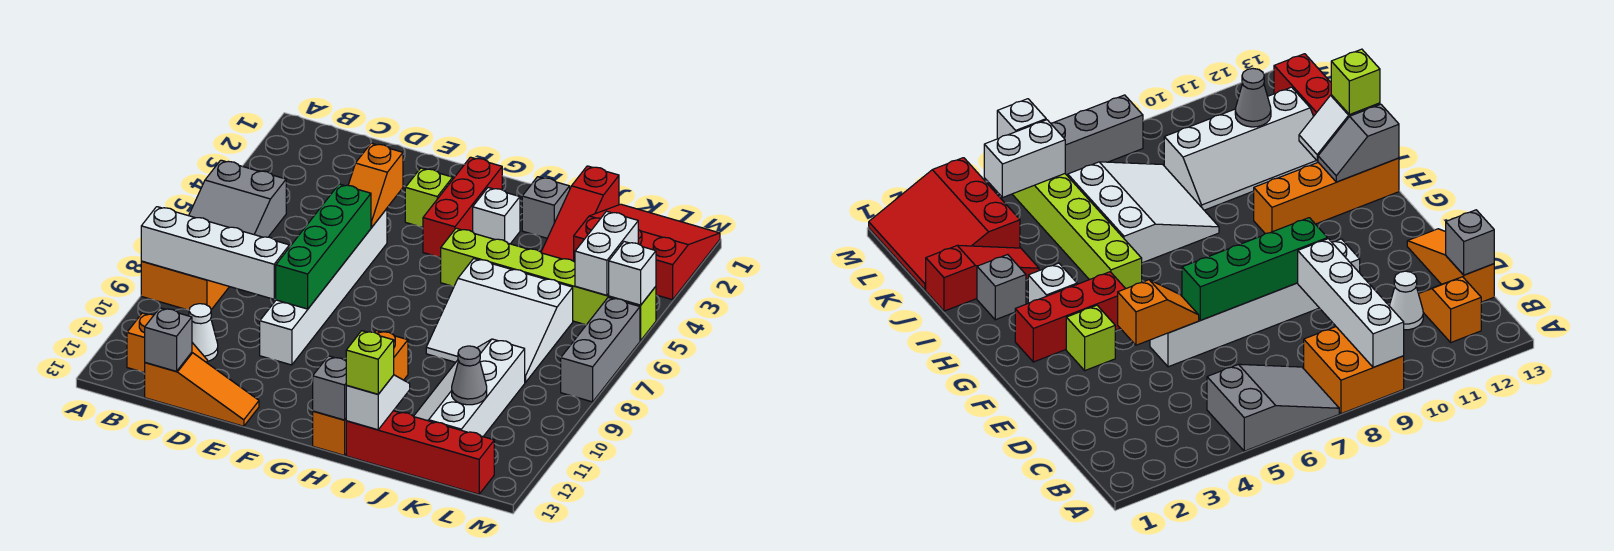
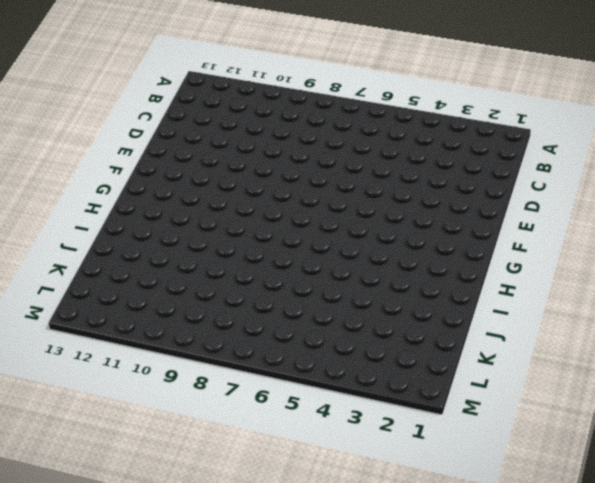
none -> grey slope A5:B7 level 1 top 5
none -> orange brick A8:B9 level 1
none -> orange slope B12:C12 level 1 top B

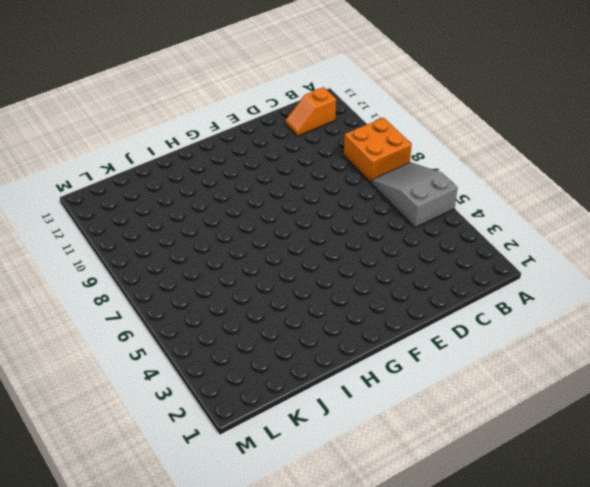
none -> white cone C11 level 1
none -> orange slope C13:E13 level 1 top C
none -> white brick E5:E10 level 1

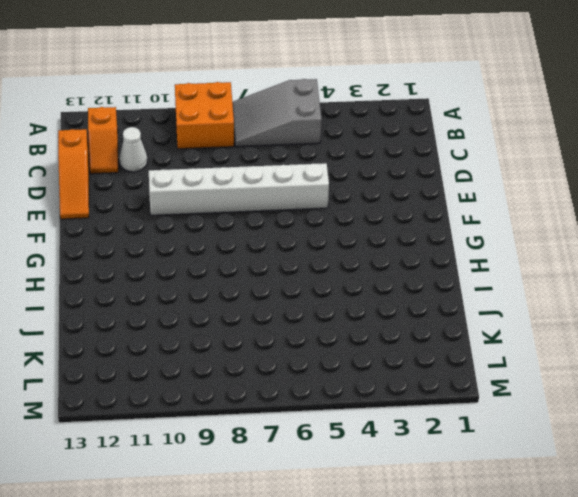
none -> lime brick F3 level 1
none -> red brick G2:G4 level 1
none -> white brick H3 level 1

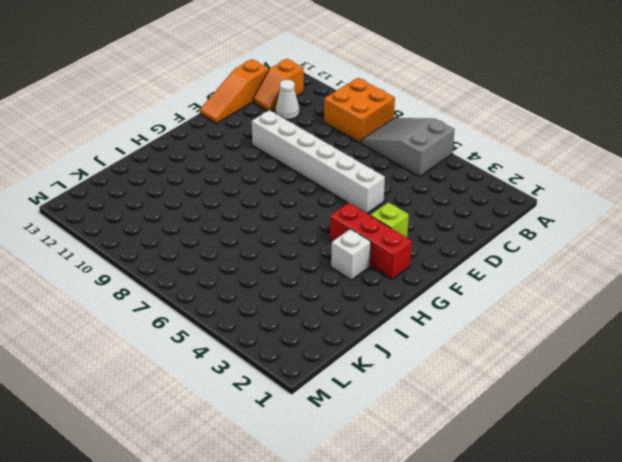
none -> lime brick H5:M5 level 1
none -> orange brick H10:H13 level 1
none -> grey brick I2 level 1

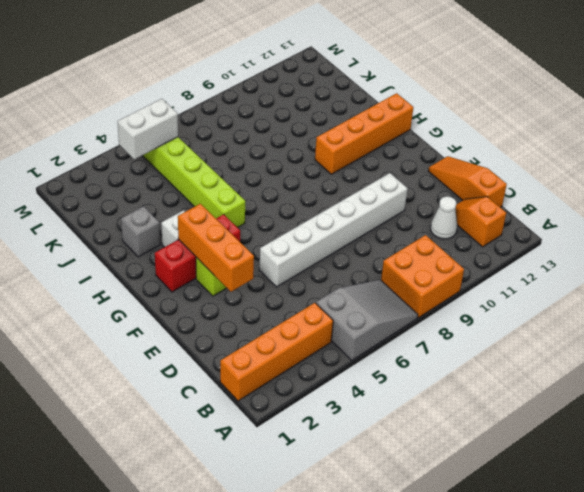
orange brick B1:B4 level 1 -> none
orange brick E3:G3 level 2 -> none
none -> white slope I6:K8 level 1 top 6
none -> red brick I13:L13 level 1
none -> red slope J1:J3 level 1 top 1

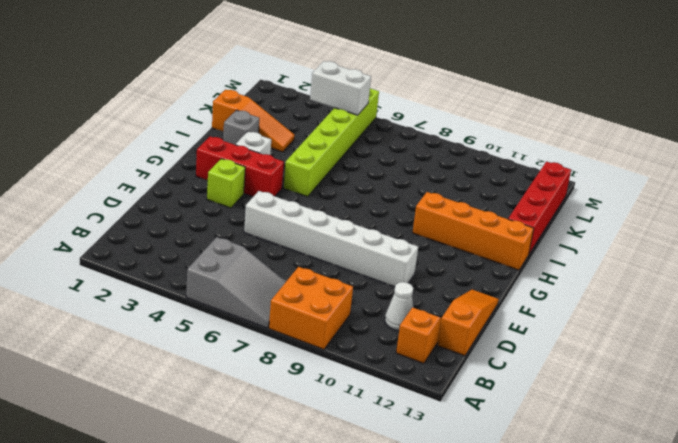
orange slope J1:J3 level 1 top 1 -> red slope J1:J3 level 1 top 1
none -> white slope I6:K8 level 1 top 6
none -> white slope J9:K12 level 1 top K
none -> red slope K1:M3 level 1 top 3

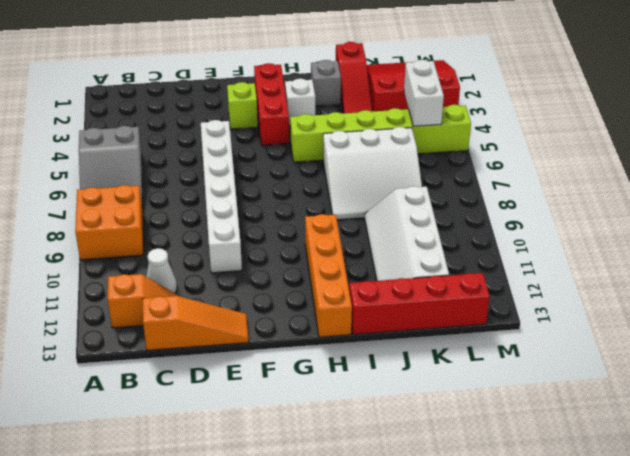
none -> grey brick M6:M8 level 1
none -> white brick A9:D9 level 2
none -> grey brick C13 level 2

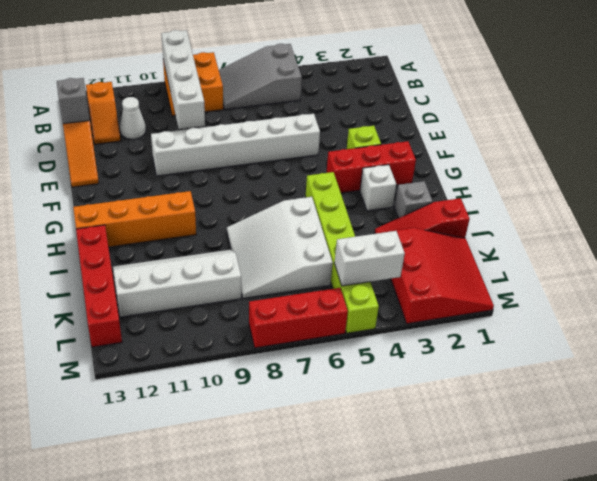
red brick M6:M8 level 1 -> grey brick M6:M8 level 1
none -> orange slope E4:E5 level 2 top 4
none -> green brick E6:E9 level 2
none -> grey slope H12:H13 level 2 top 13

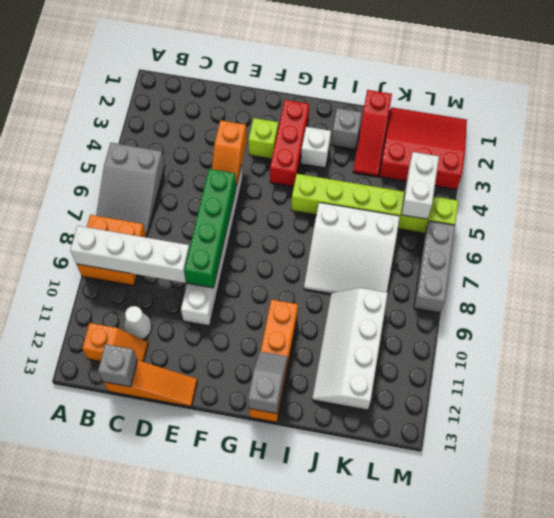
none -> red brick I13:L13 level 1
none -> white slope I12:I13 level 2 top 13
none -> grey cone K11 level 2

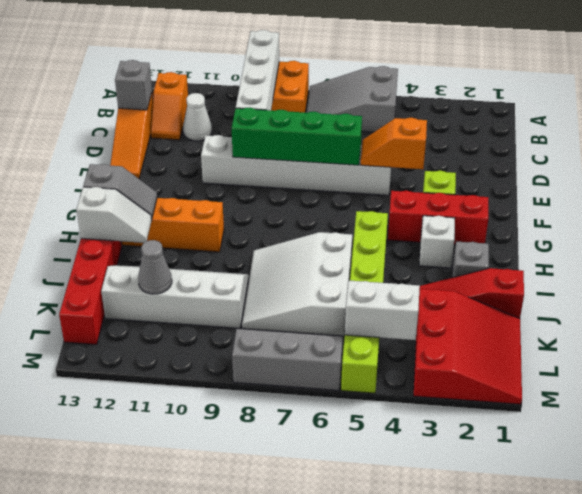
none -> white brick M5 level 2
none -> lime brick I13 level 3

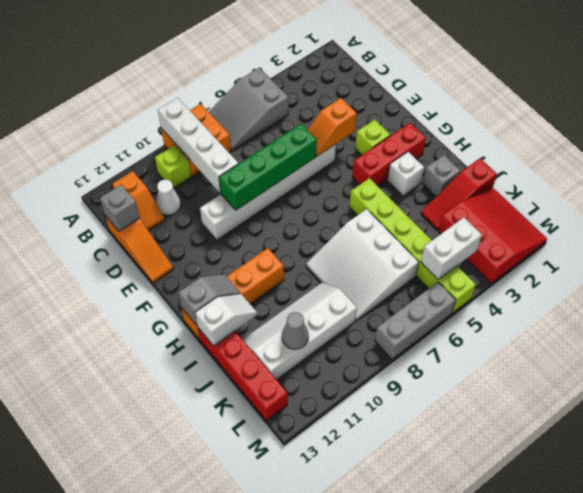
lime brick B10 level 1 -> lime brick I13 level 3
none -> white brick M5 level 2

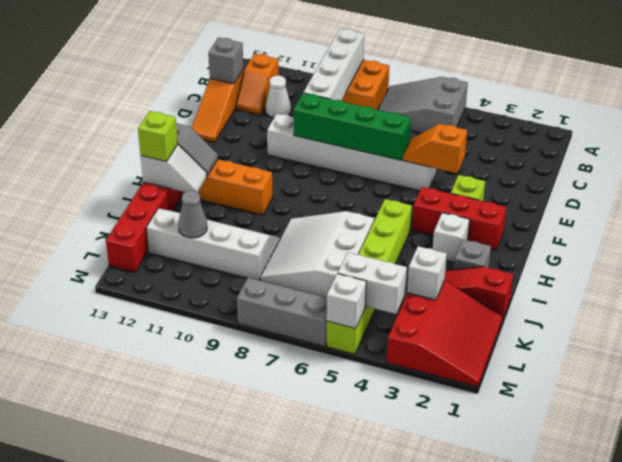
white brick K3 level 2 -> none

